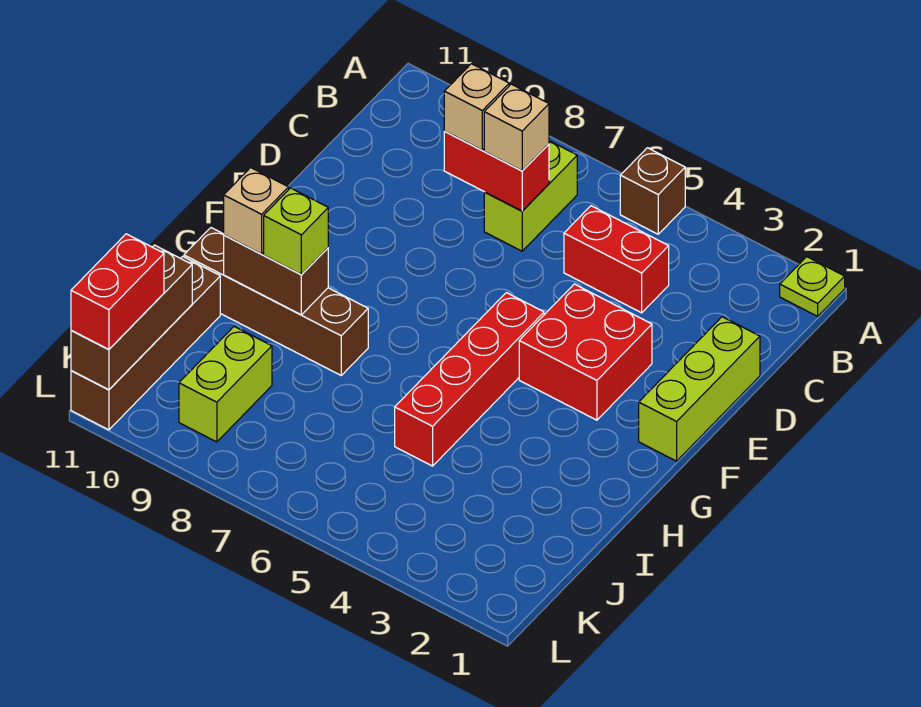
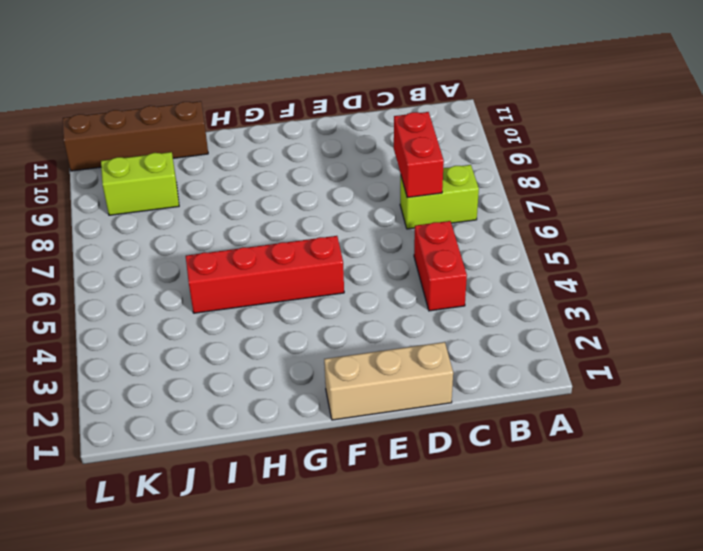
tan brick D1:F1 level 1 -> lime brick D1:F1 level 1
none -> lime plate A1 level 1
none -> brown brick A5 level 1
none -> red brick E3:F4 level 1

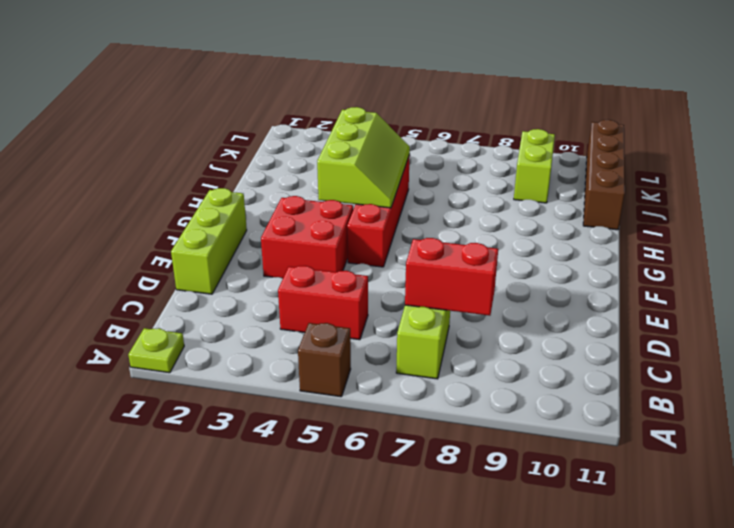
lime slope G4:I5 level 2 top 4 -> none
none -> brown brick H8:H11 level 1
none -> brown brick H9:H10 level 2
none -> brown brick J11:L11 level 2

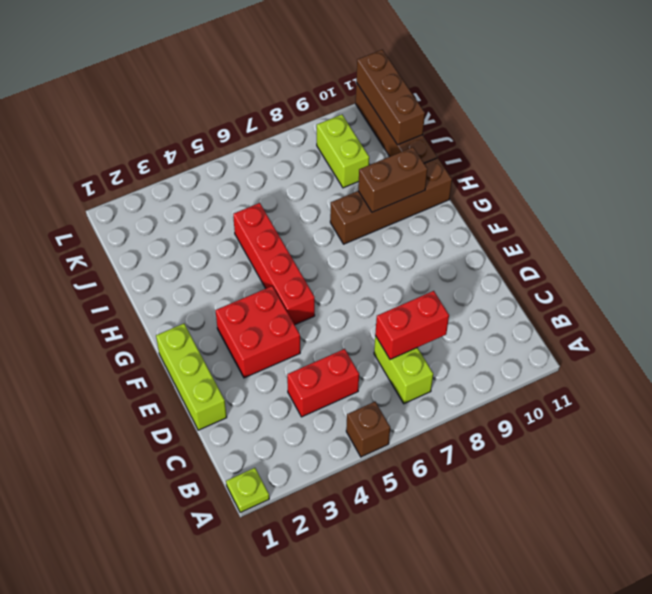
none -> tan brick C7 level 3
none -> tan brick C8 level 3
none -> lime brick H9 level 3

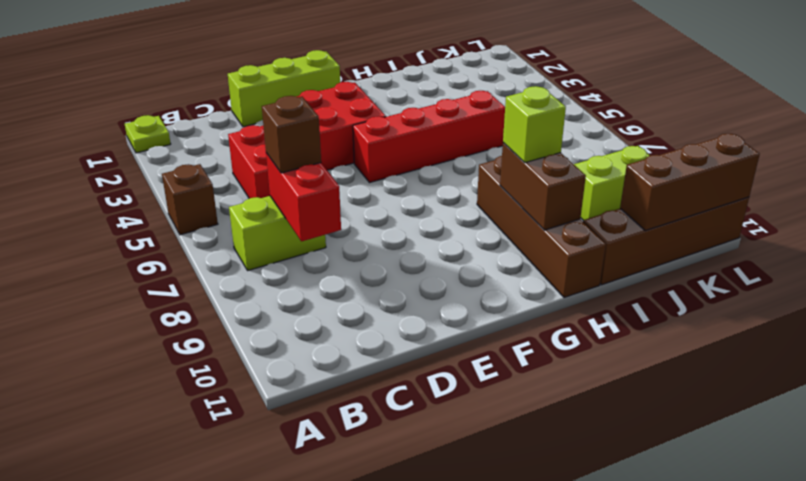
brown brick C7 level 3 -> tan brick C7 level 3
none -> tan brick C8 level 3
none -> tan brick H10 level 3
none -> red brick K11:L11 level 3

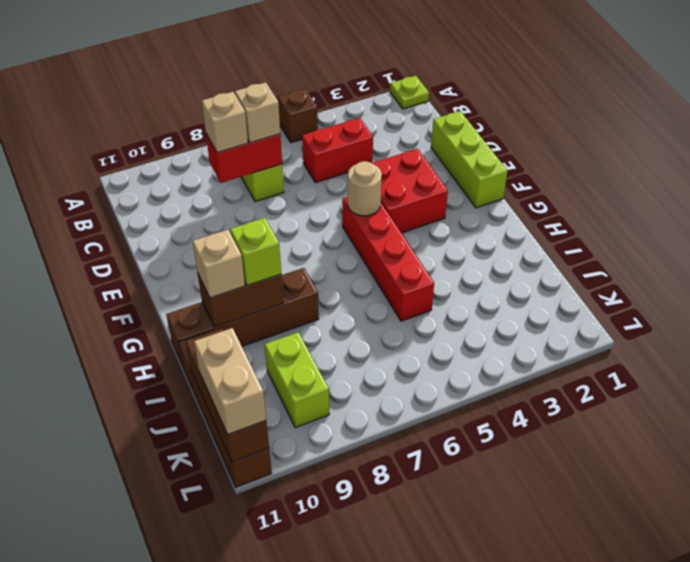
tan round brick F5 level 2 -> none
tan brick K11:L11 level 3 -> red brick K11:L11 level 3

